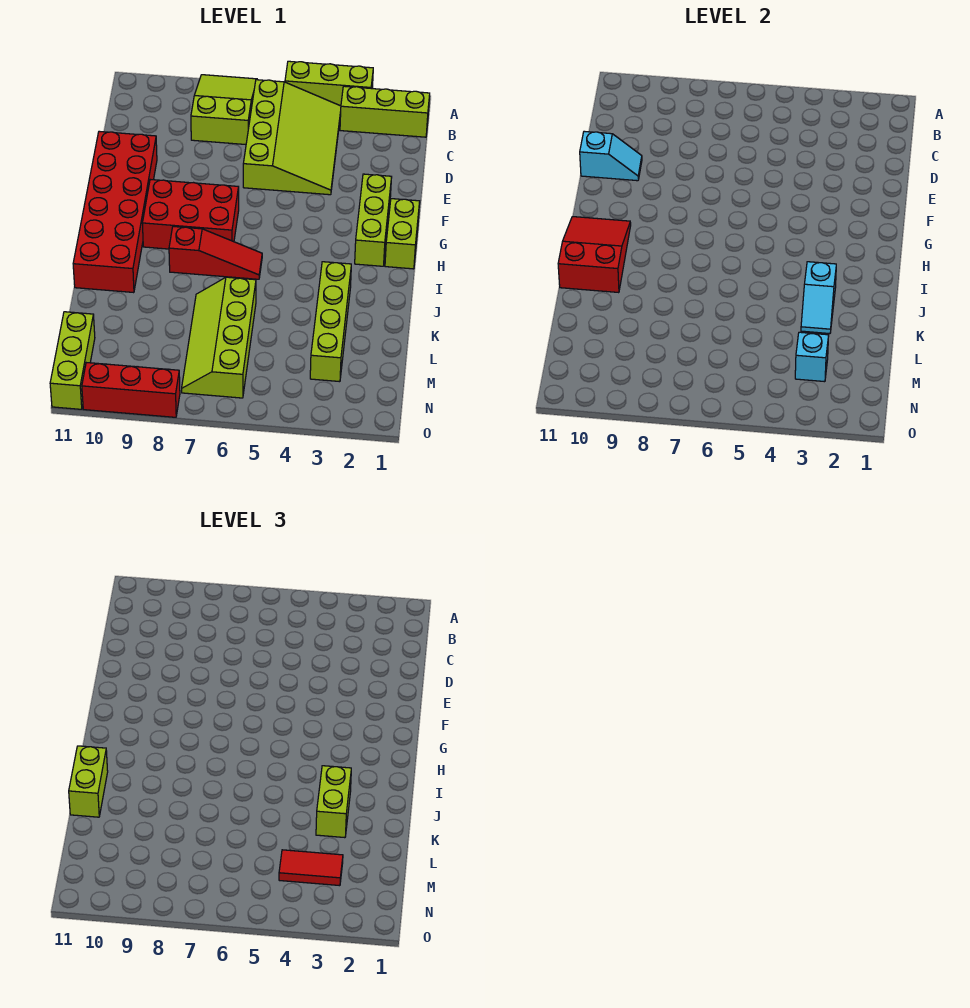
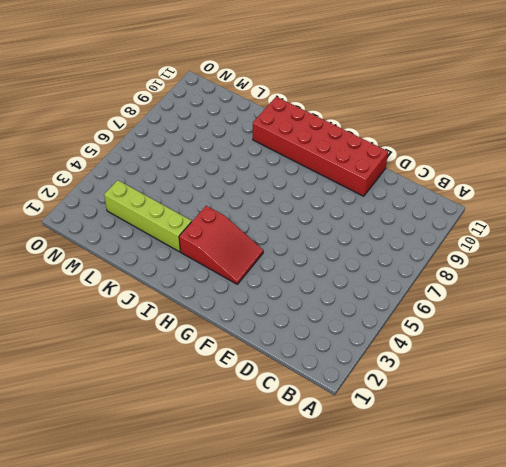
red slope G3:I4 level 1 top I -> red slope H10:J11 level 2 top J
none -> lime brick A3:A5 level 1
none -> lime slope A7:C8 level 1 top C
none -> lime brick B1:B3 level 1

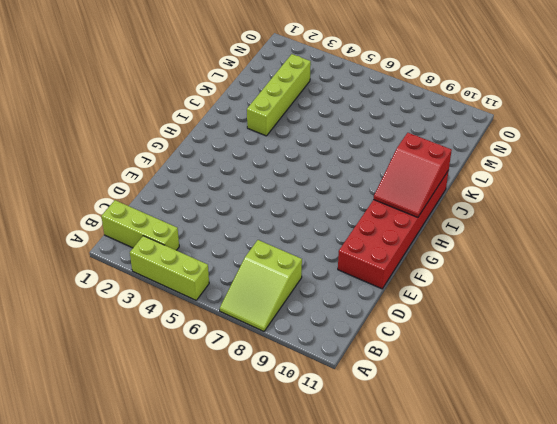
none -> lime slope B4:E6 level 1 top 6
none -> lime brick F2:H2 level 1
none -> lime brick G1:H1 level 1

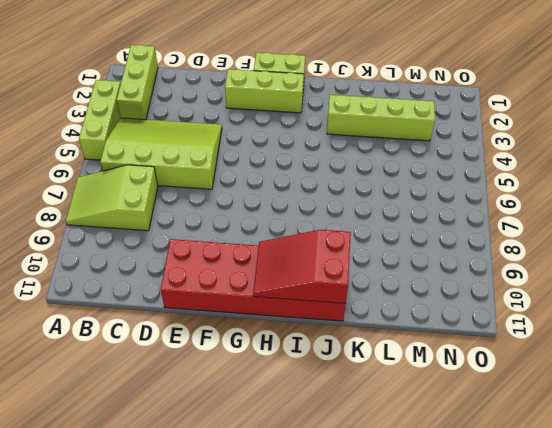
none -> red brick G7:H9 level 1
none -> red slope I6:I8 level 1 top 8
none -> lime slope K6:N7 level 1 top 6

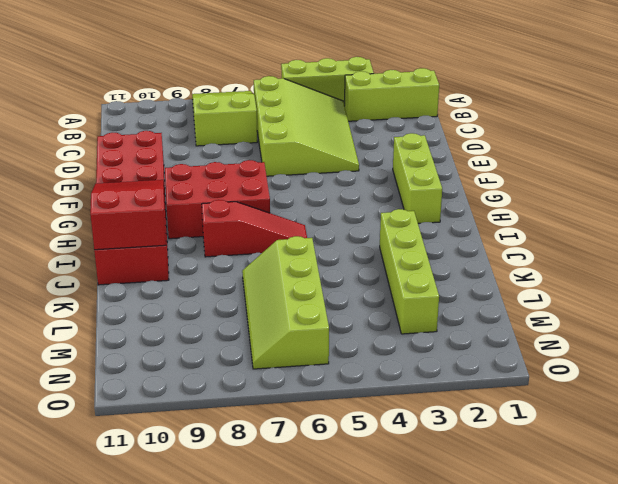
none -> lime brick G1:H1 level 1
none -> lime brick M11:O11 level 1
none -> red brick O8:O10 level 1

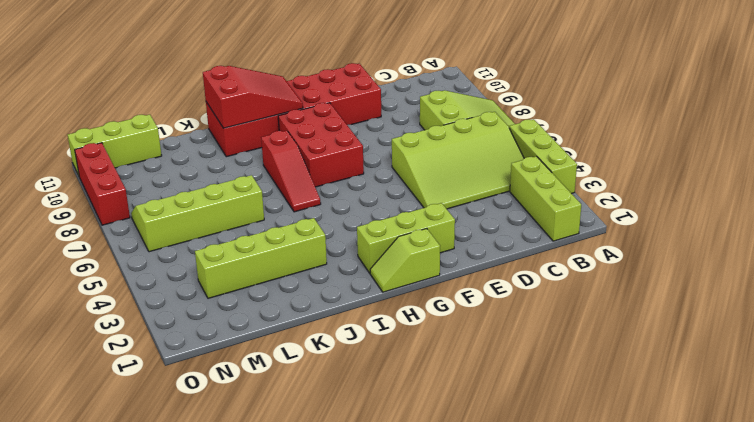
lime slope G1:H1 level 1 top G -> lime brick G1:H1 level 1
none -> cyan slope E10:E11 level 2 top 11
none -> cyan slope J3:K3 level 2 top J
none -> cyan brick M3 level 2

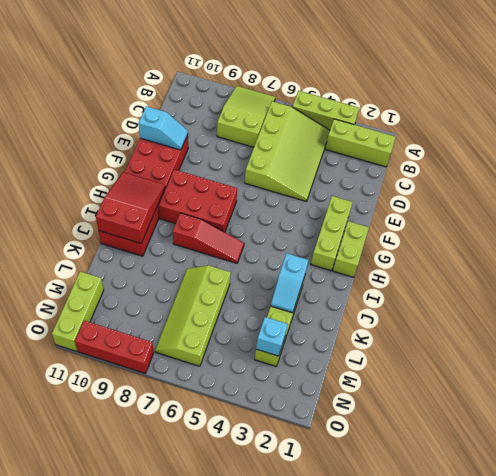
none -> lime brick J3:K3 level 3
none -> lime brick J11:K11 level 3
none -> red tile M3:M4 level 3

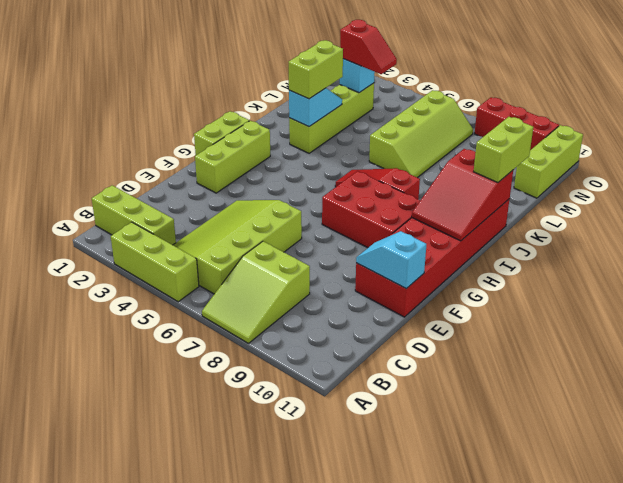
red slope M3:M4 level 3 top 3 -> red tile M3:M4 level 3

